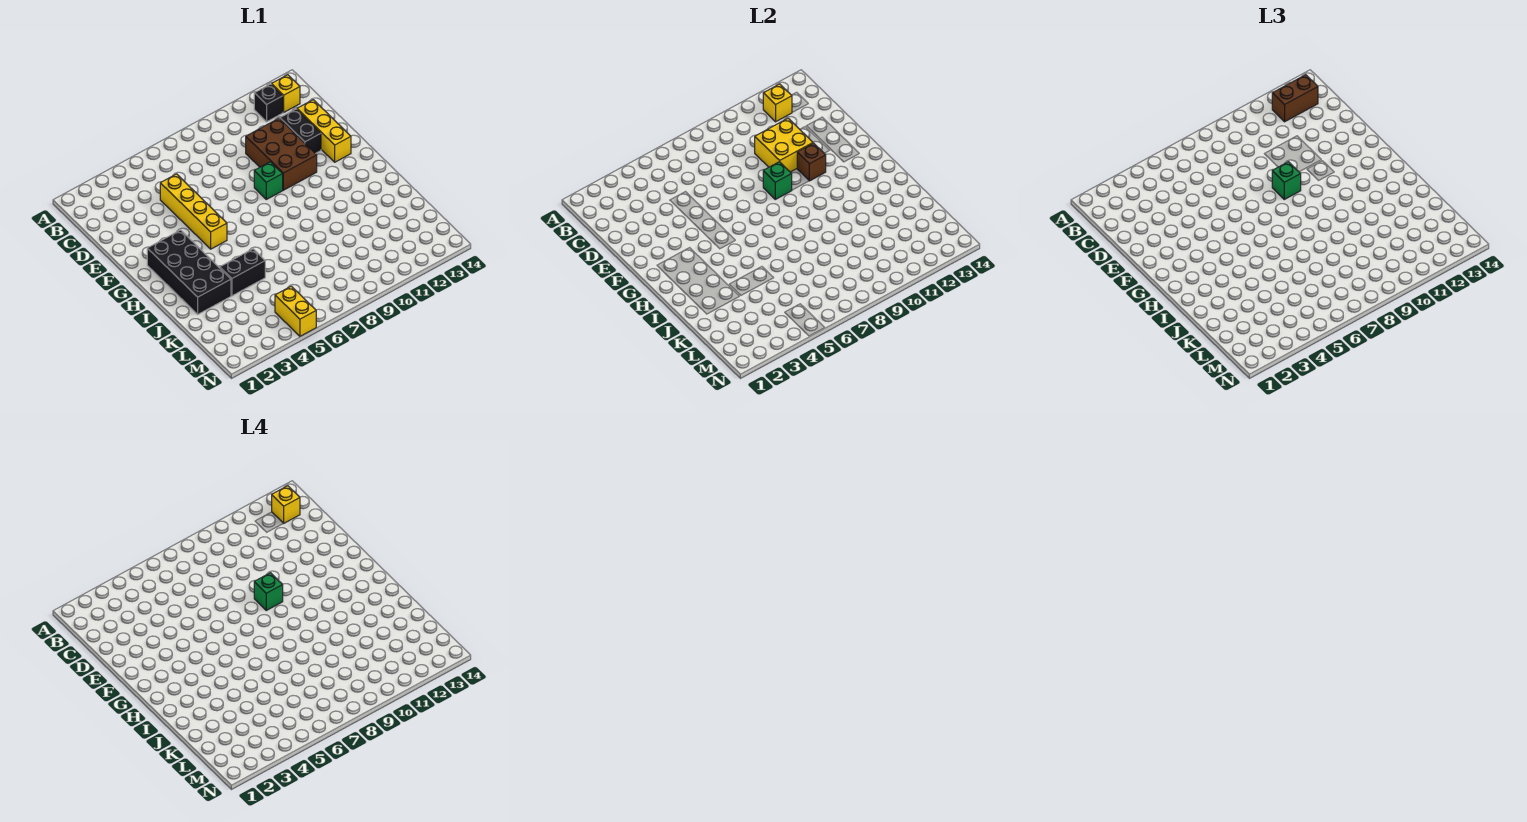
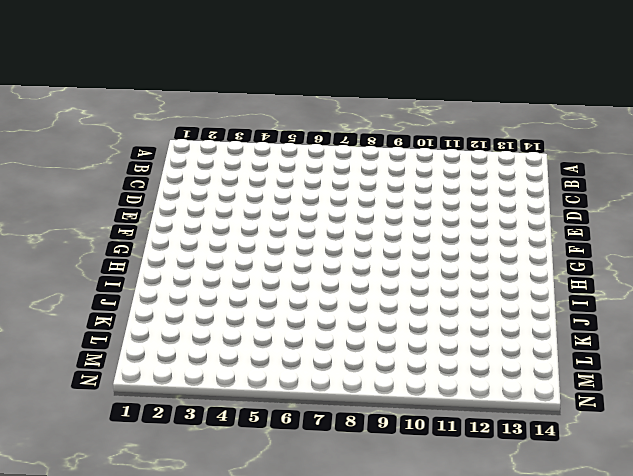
none -> black brick B12 level 1
none -> yellow brick B13 level 1
none -> yellow brick D5:G5 level 1

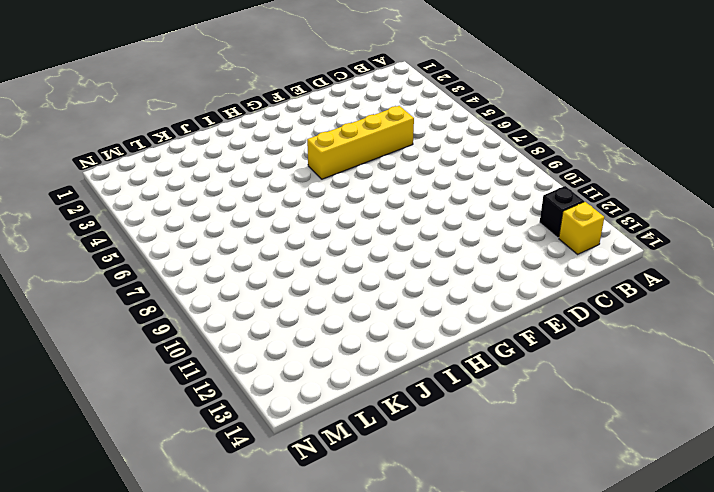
none -> brown brick D10:F11 level 1
none -> black brick D12:E12 level 1
none -> yellow brick D13:F13 level 1

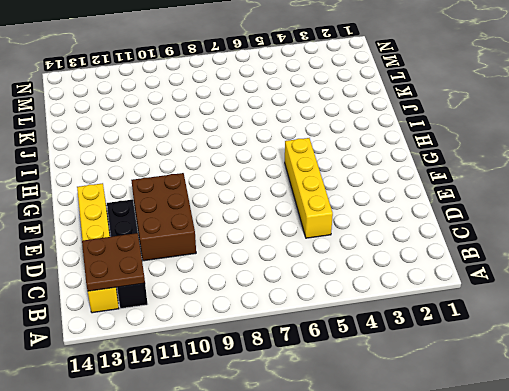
brown plate B12:C13 level 2 -> yellow brick B12 level 2
none -> green brick F9 level 1
none -> black brick G2:J3 level 1
none -> black brick J4:J5 level 1

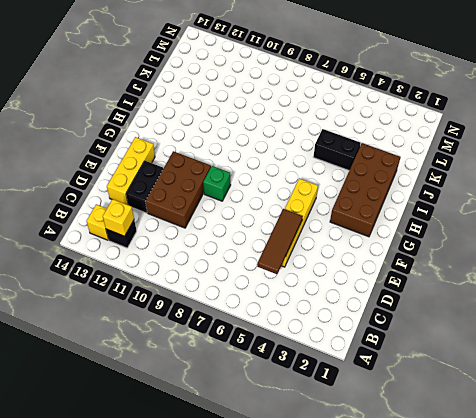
brown tile C5:E5 level 2 -> none
brown brick G2:J3 level 1 -> black brick G2:J3 level 1
none -> yellow brick M5:N5 level 1
none -> yellow brick D10:E11 level 2
none -> green brick F9 level 2

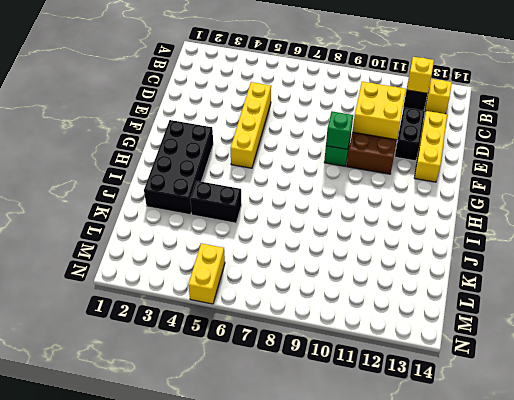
none -> brown brick F11 level 2
none -> brown brick B12:B13 level 3
none -> green brick F9 level 3

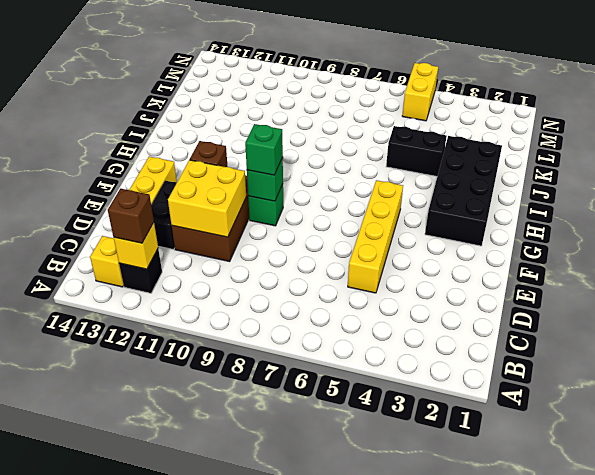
brown brick B12 level 3 -> brown brick B12:B13 level 3
none -> yellow brick B13 level 4
none -> green brick F9 level 4

